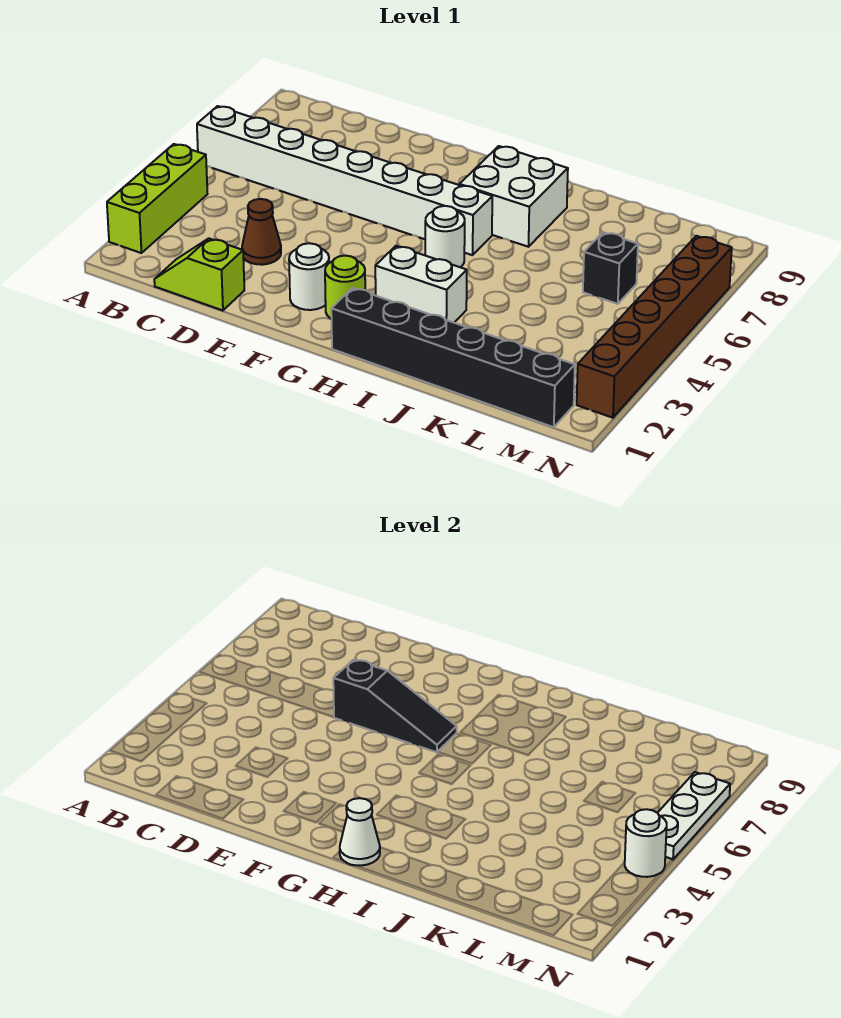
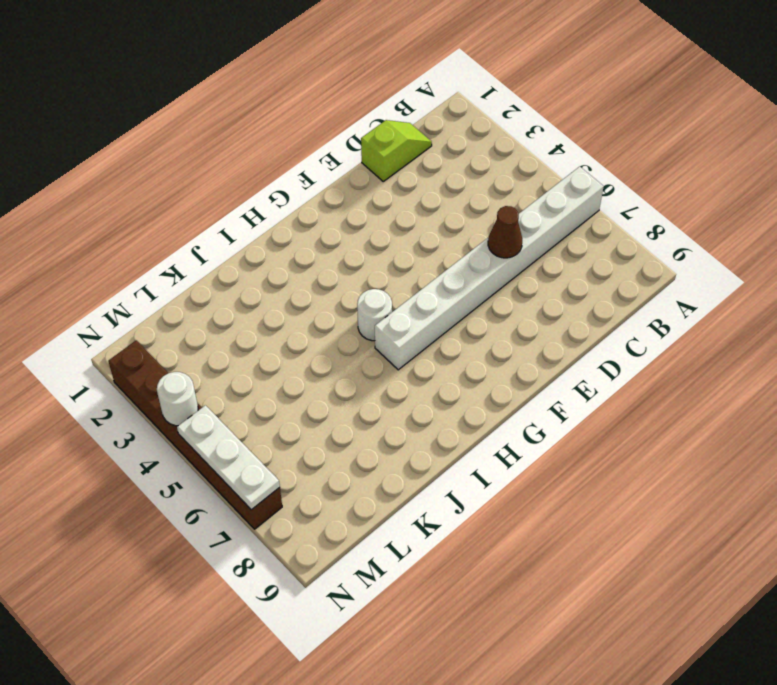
brown cone D6 level 2 -> brown cone D3 level 1
none -> lime brick A2:A4 level 1
none -> white round brick F2 level 1
none -> lime round brick G2 level 1

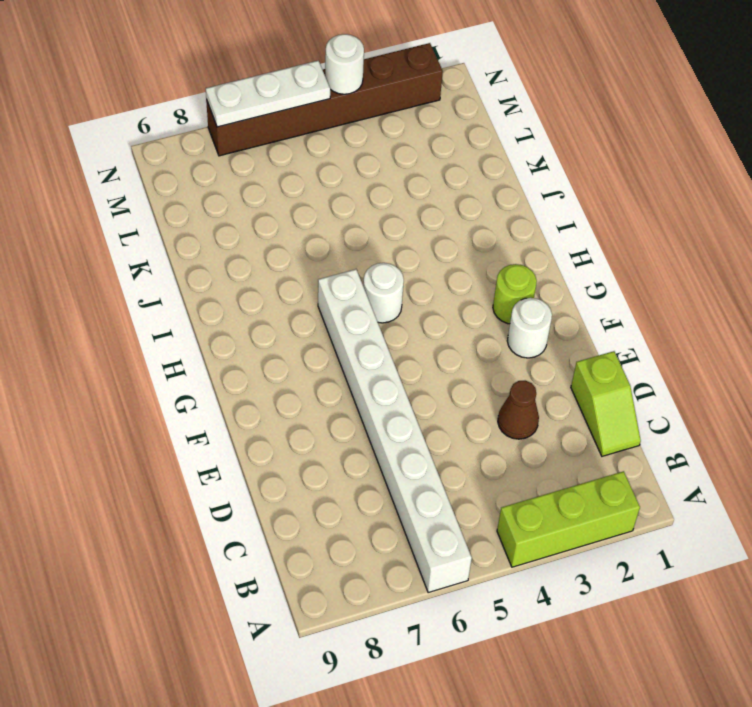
none -> black brick H1:M1 level 1
none -> white brick H3:I3 level 1
none -> white brick H7:I8 level 1

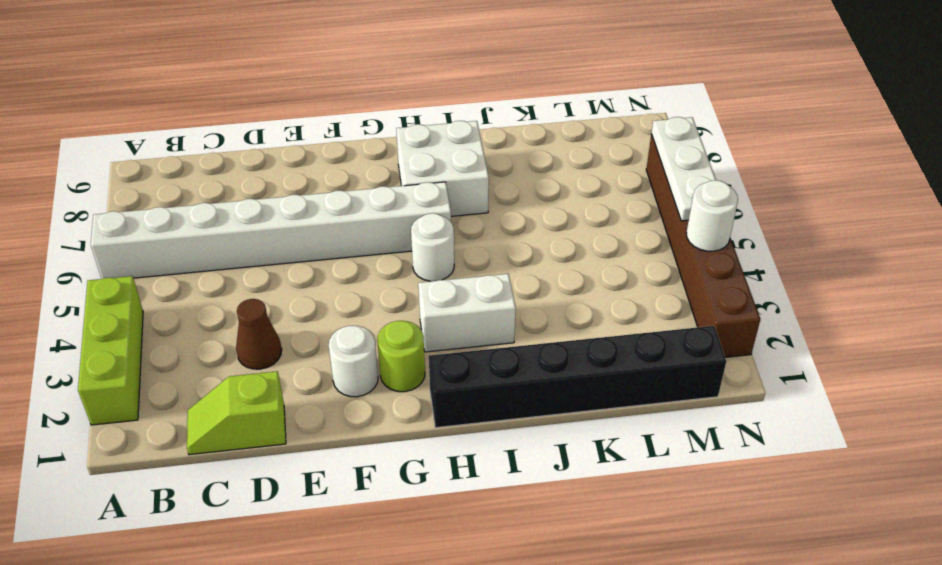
none -> black brick L6 level 1
none -> black slope E6:G6 level 2 top E
none -> white cone H1 level 2

